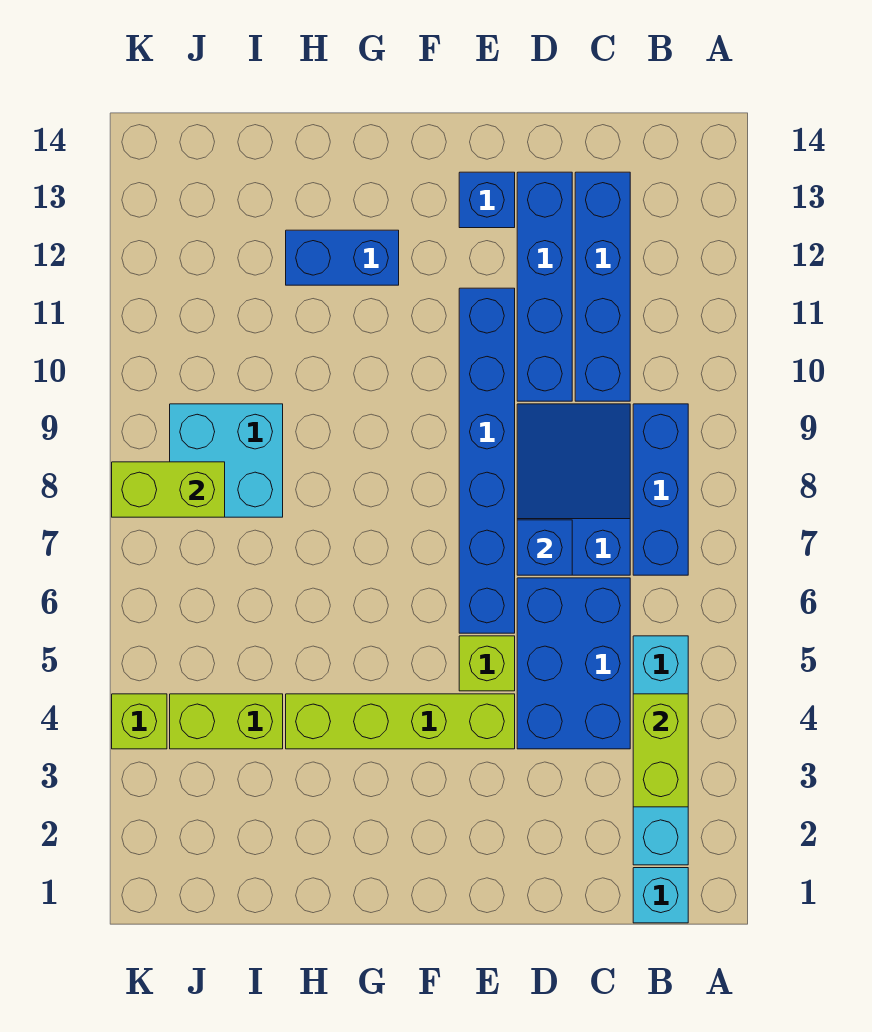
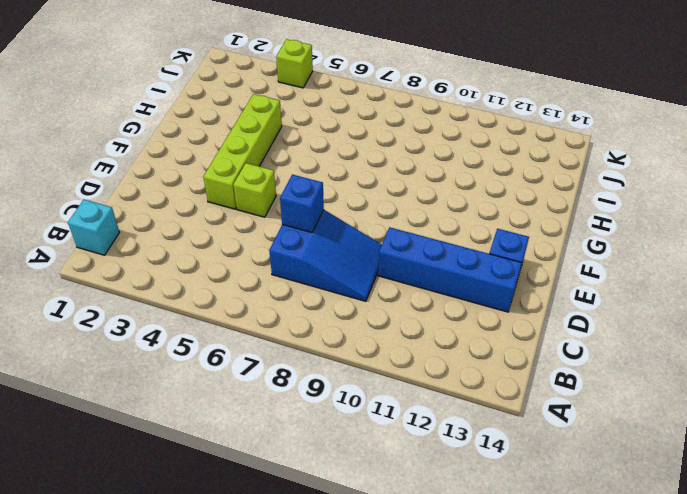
none -> cyan brick B2:B5 level 1
none -> blue brick B7:B9 level 1
none -> blue brick C4:D6 level 1

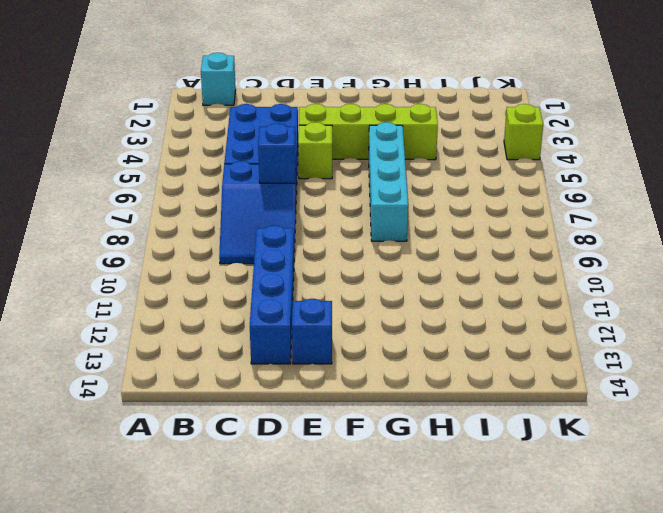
cyan brick G5:G8 level 1 -> cyan brick B2:B5 level 1
none -> blue brick B7:B9 level 1
none -> blue brick C10:C13 level 1
none -> blue brick E6:E11 level 1

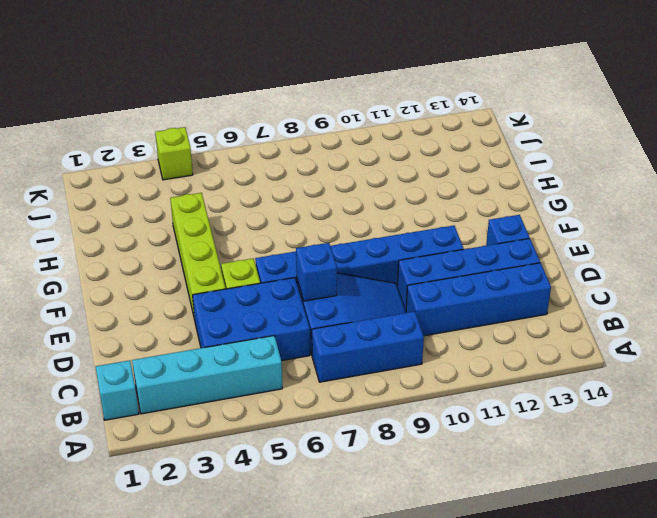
none -> blue brick G12:H12 level 1
none -> lime brick I4:J4 level 1
none -> cyan brick I8:J9 level 1

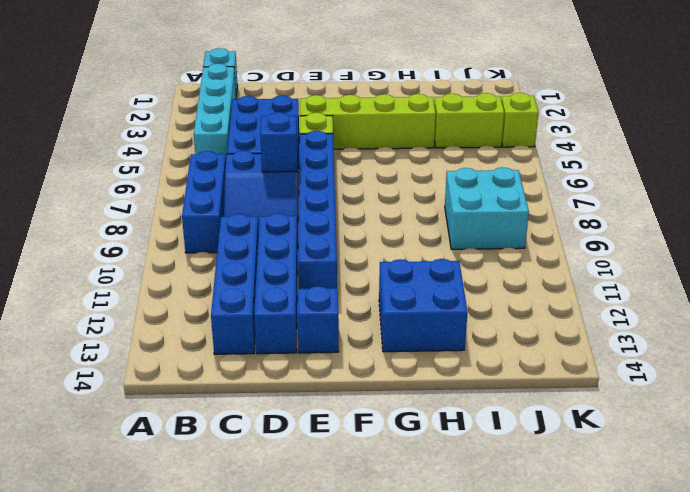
blue brick G12:H13 level 1 -> blue brick G12:H12 level 1
none -> lime brick B3:B4 level 2
none -> lime brick J8:K8 level 2

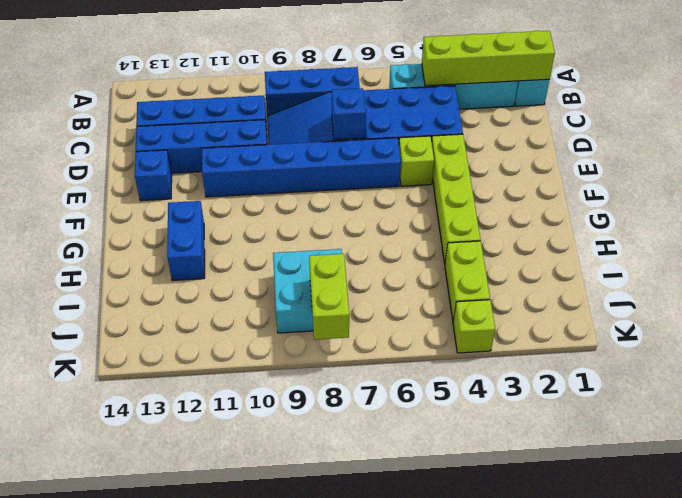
lime brick B1:B4 level 2 -> lime brick B3:B4 level 2

